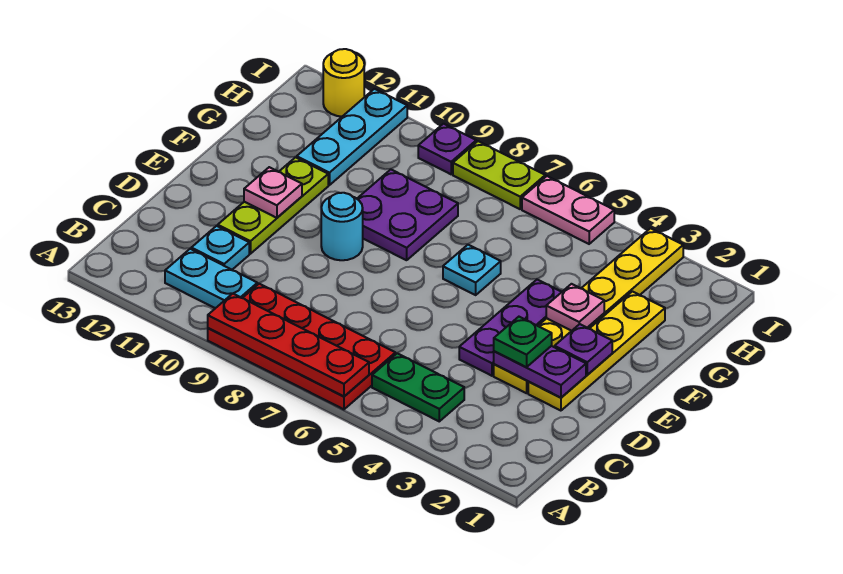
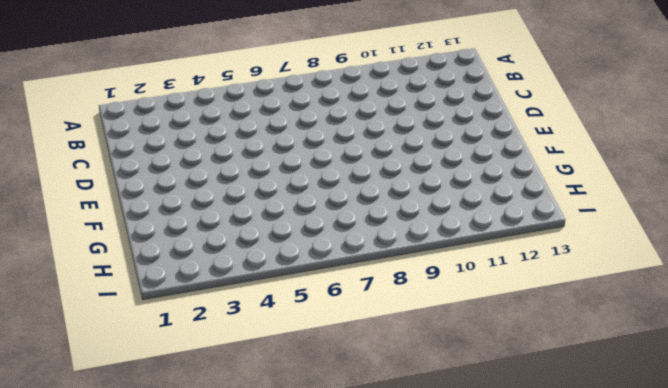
none -> red plate A6:B9 level 1
none -> green plate B4:B5 level 1
none -> cyan plate B10:B11 level 1

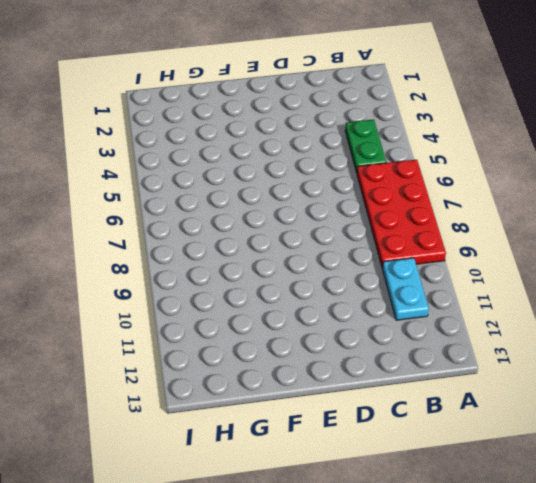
none -> cyan plate C11 level 1
none -> yellow plate D2:G2 level 1
none -> yellow plate D3:I3 level 1

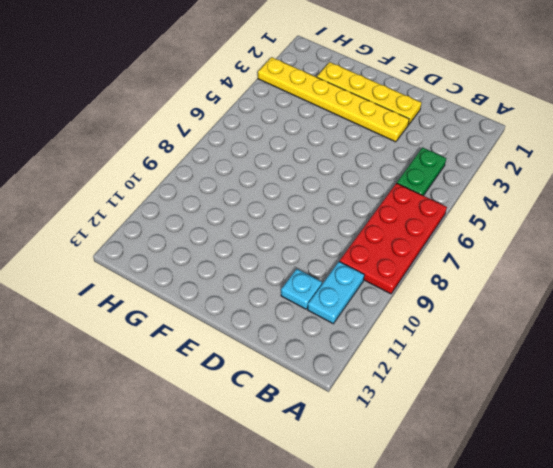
none -> purple plate D4:F4 level 1
none -> lime plate D11:F11 level 1
none -> cyan round brick E9 level 1

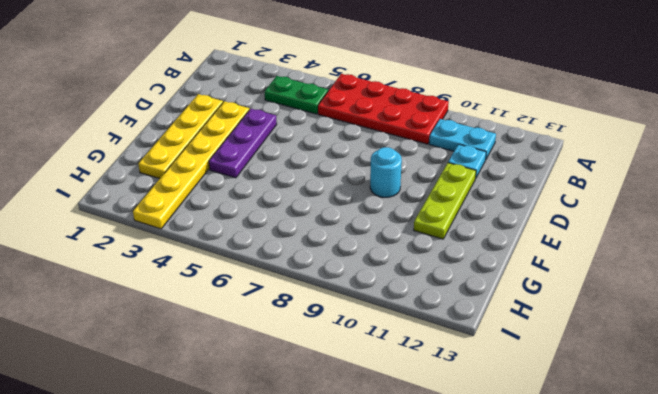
none -> cyan plate F6 level 1
none -> purple plate F8:G9 level 1
none -> cyan plate G11:I11 level 1

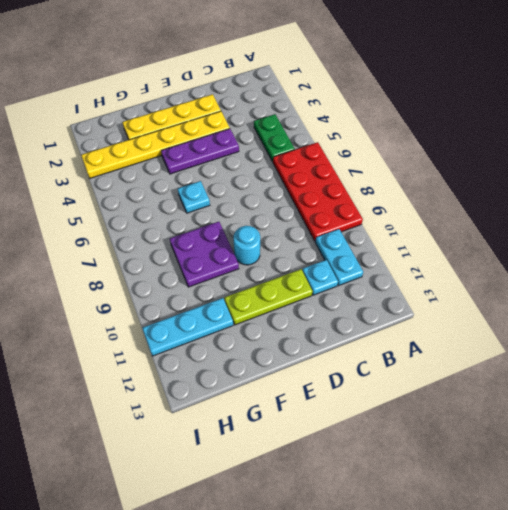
none -> pink plate I5:I6 level 1
none -> lime plate I7:I8 level 1
none -> purple plate I9 level 1

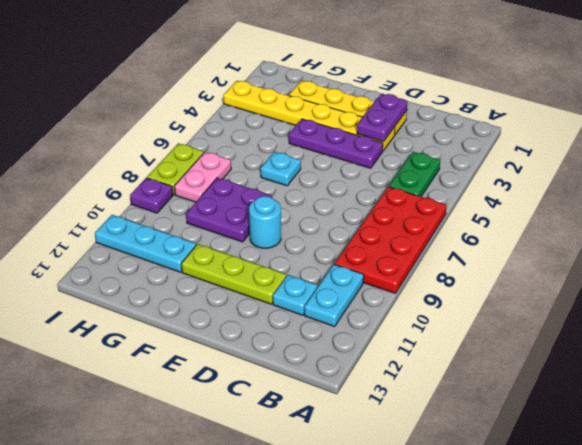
pink plate H7:H8 level 1 -> pink plate I5:I6 level 1
none -> yellow round brick I12 level 1
none -> red plate A6:A9 level 2
none -> purple plate E2 level 2

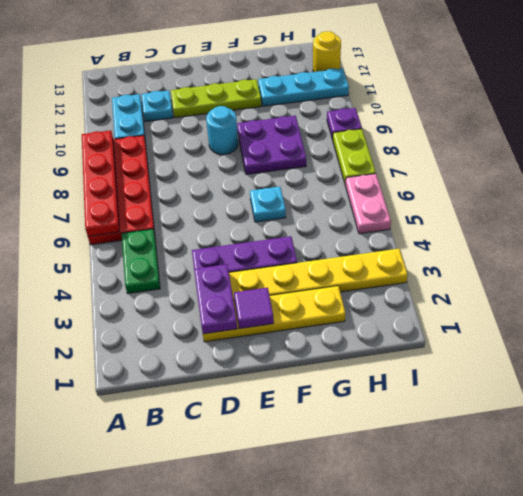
purple tile E2 level 2 -> purple plate E2 level 2
none -> pink plate E11 level 2
none -> pink plate F3 level 2
none -> green plate D3 level 3

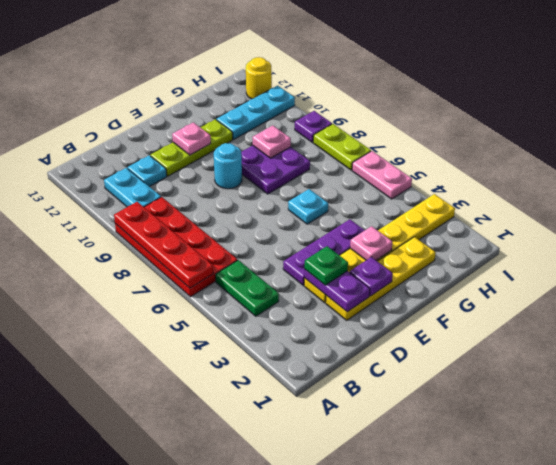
pink plate G9 level 2 -> none

